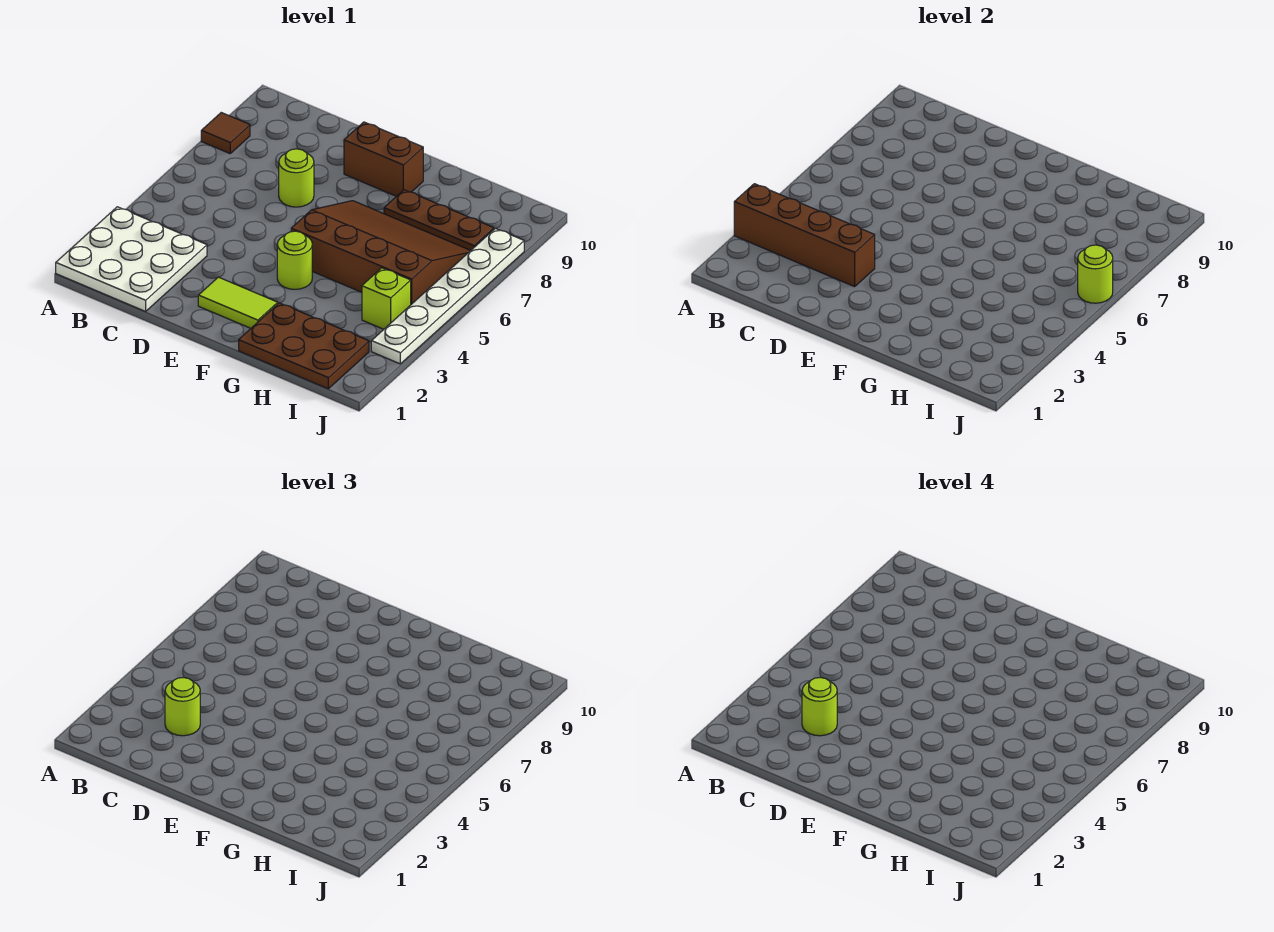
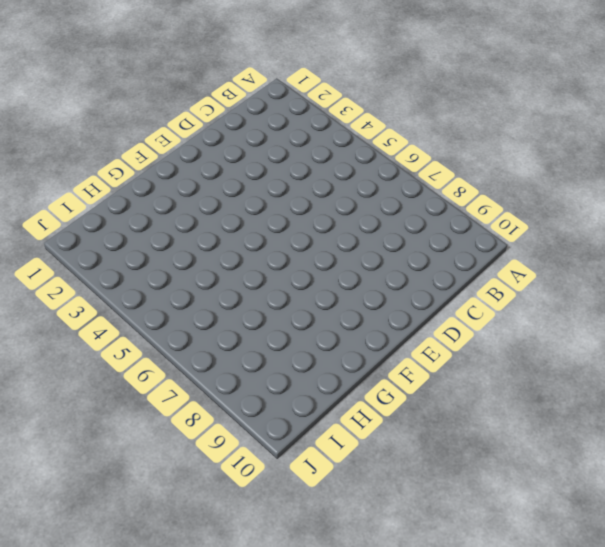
none -> white plate A1:C3 level 1
none -> brown tile A8 level 1
none -> lime round brick D7 level 1

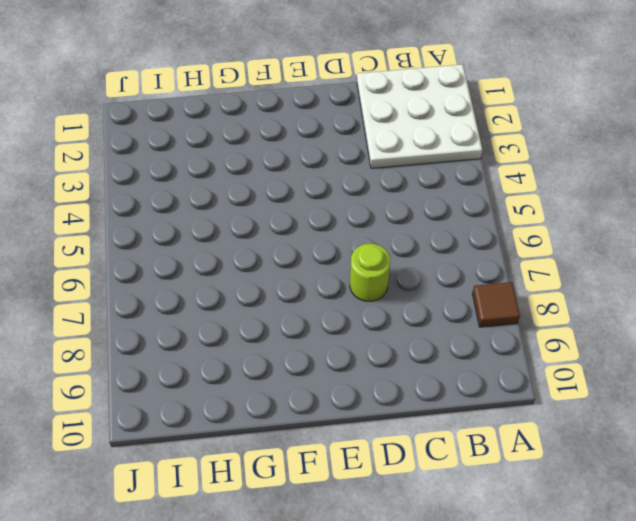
none -> lime tile E2:F2 level 1
none -> brown brick E9:F9 level 1
none -> lime round brick F4 level 1

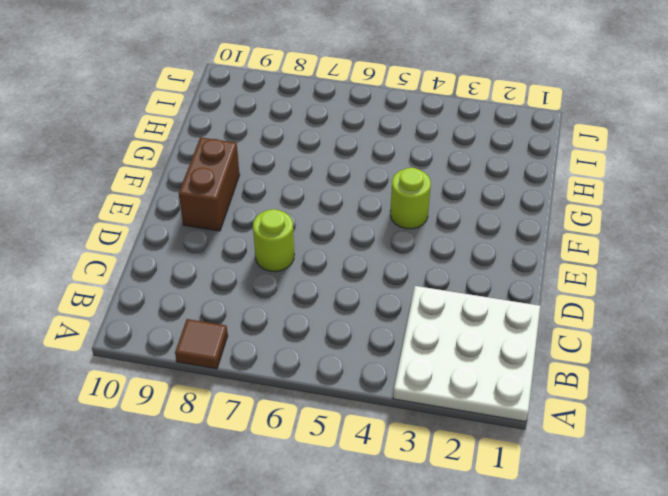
none -> lime tile E2:F2 level 1
none -> brown slope F5:I7 level 1 top 5
none -> brown plate G1:I2 level 1

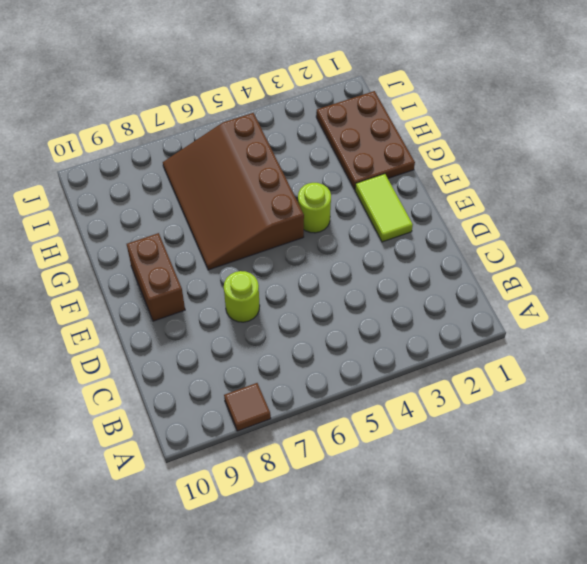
none -> white plate A1:C3 level 1
none -> brown plate G8:I8 level 1
none -> lime brick I4 level 1

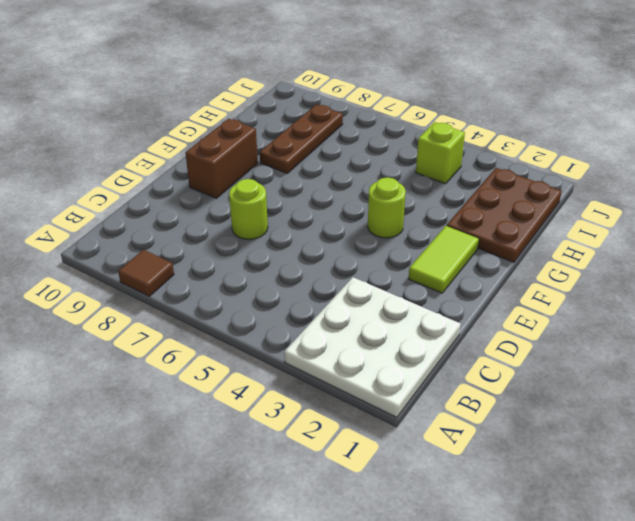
none -> brown slope F5:I7 level 1 top 5
none -> white plate J3:J8 level 1
none -> brown brick A3:D3 level 2

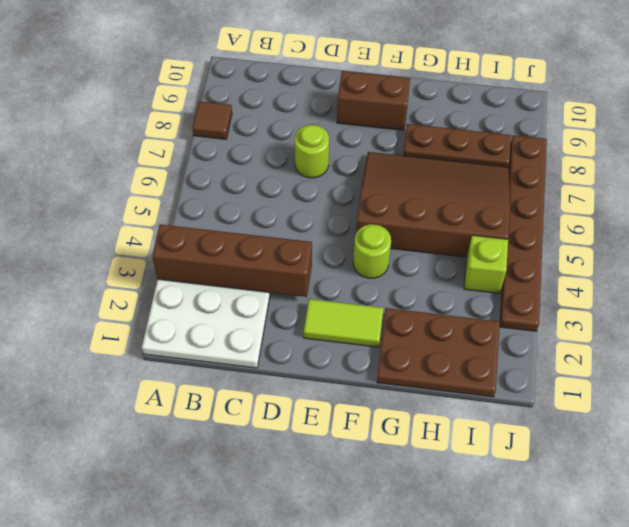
brown plate J3:J8 level 1 -> white plate J3:J8 level 1
none -> lime round brick J6 level 2
none -> lime round brick C3 level 3
none -> lime round brick C3 level 4

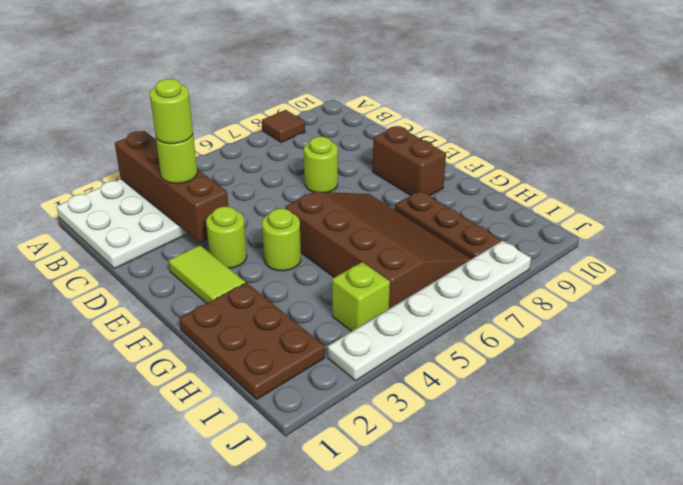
lime round brick E3 level 1 -> lime round brick J6 level 2

